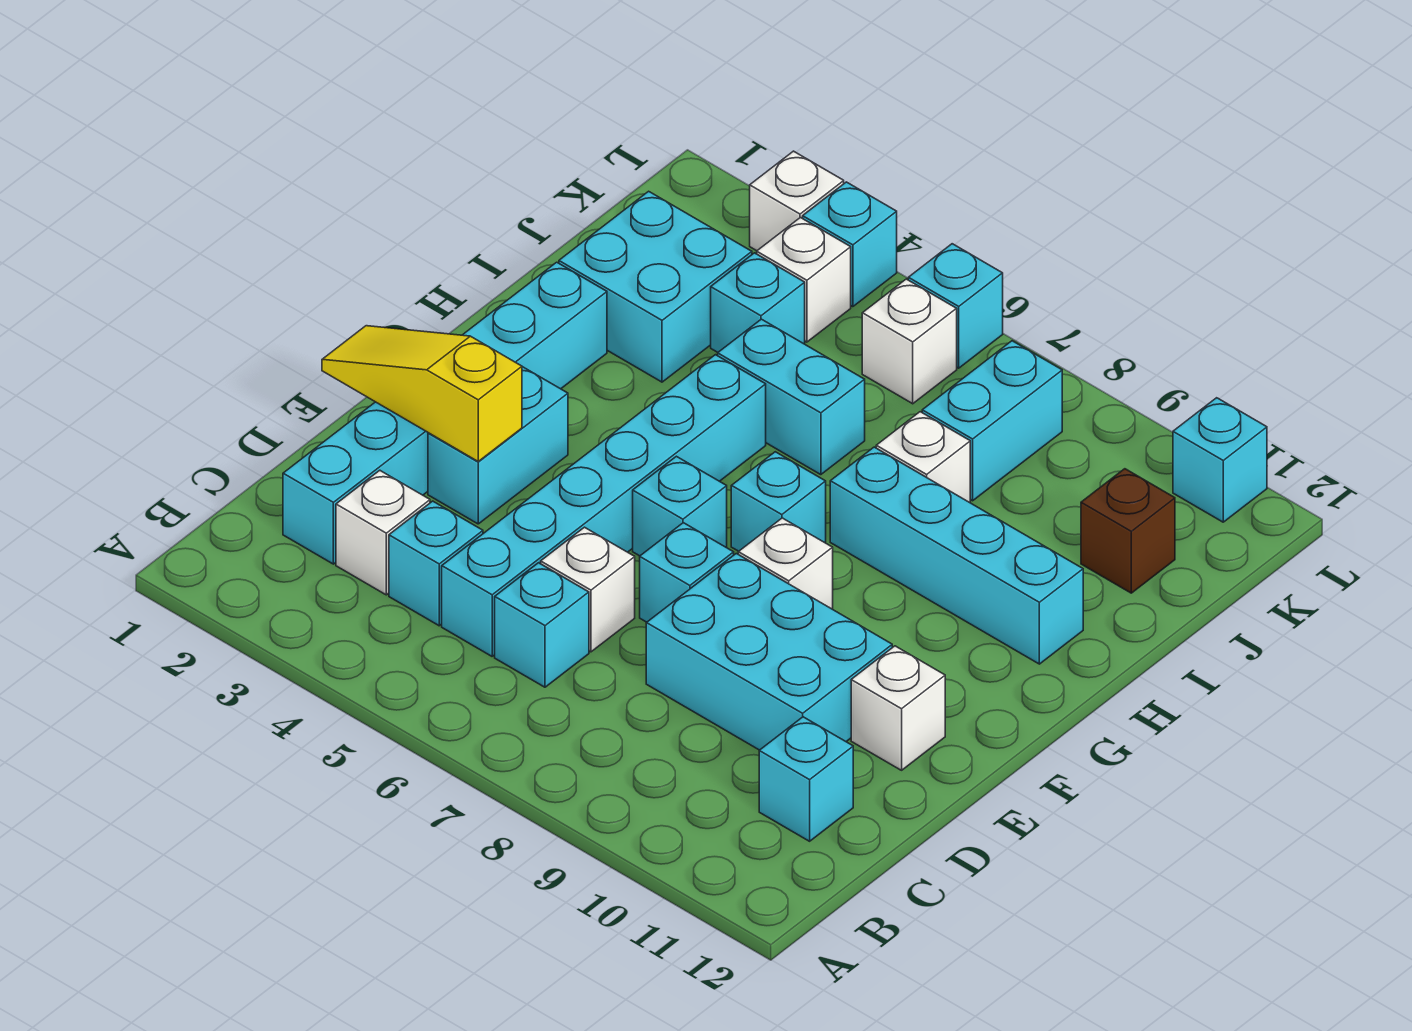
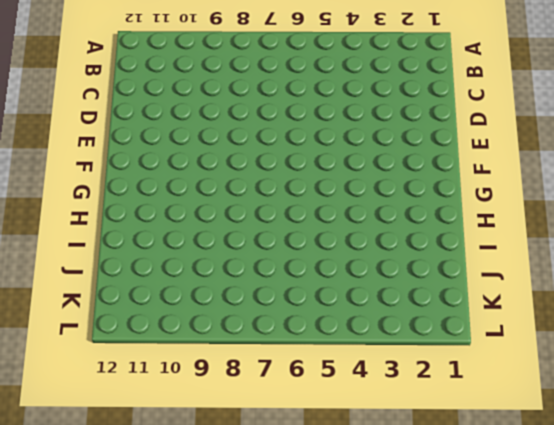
none -> cyan brick C2:H2 level 1
none -> white brick C3 level 1
none -> cyan brick C4 level 1

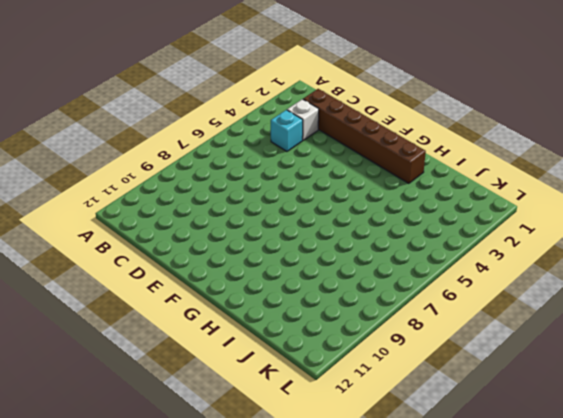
brown brick C2:H2 level 1 -> cyan brick C2:H2 level 1
none -> cyan brick C5:H5 level 1
none -> cyan brick C6 level 1
none -> cyan brick C11 level 1

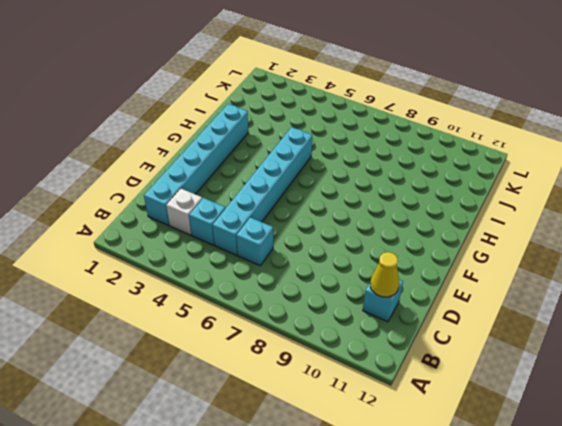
yellow cone C11 level 2 -> none
none -> white brick D6 level 1
none -> cyan brick D8:E10 level 1
none -> cyan brick E3:F3 level 1

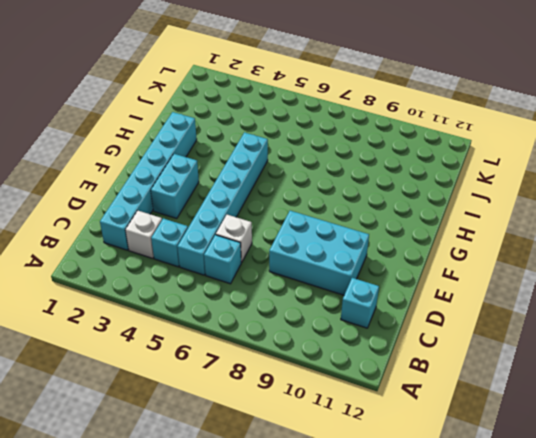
none -> cyan brick E7 level 1
none -> white brick E11 level 1
none -> cyan brick F6 level 1

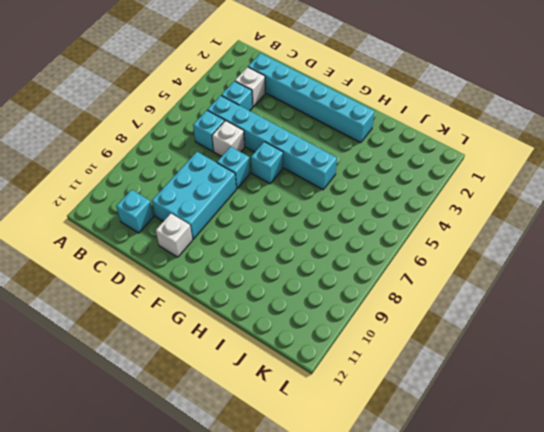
none -> cyan brick E3:F3 level 1
none -> white brick F8 level 1
none -> cyan brick G7 level 1

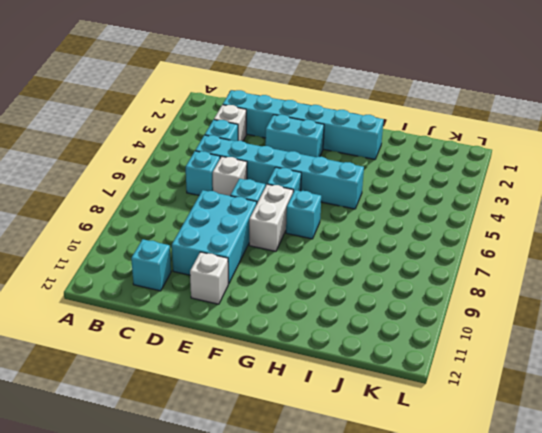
white brick F7:F8 level 1 -> white brick F8 level 1
none -> cyan brick H8:H11 level 1
none -> cyan brick I2:J3 level 1
none -> cyan brick I5:I6 level 1

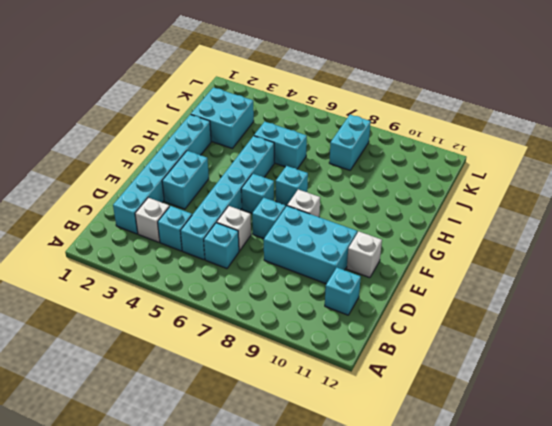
none -> cyan brick H8:H11 level 1
none -> white brick I8 level 1
none -> cyan brick J4 level 1

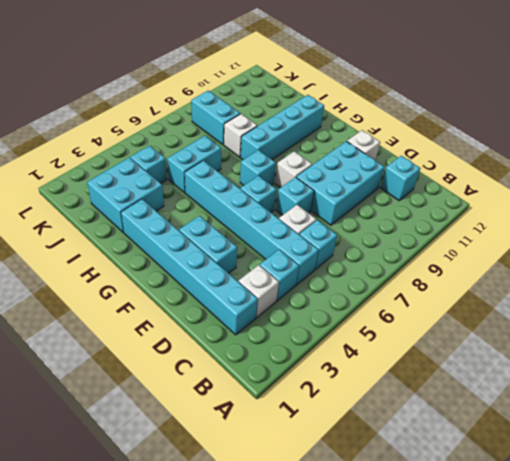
none -> brown brick J11 level 1
none -> white brick K4 level 1
none -> white brick K6 level 1

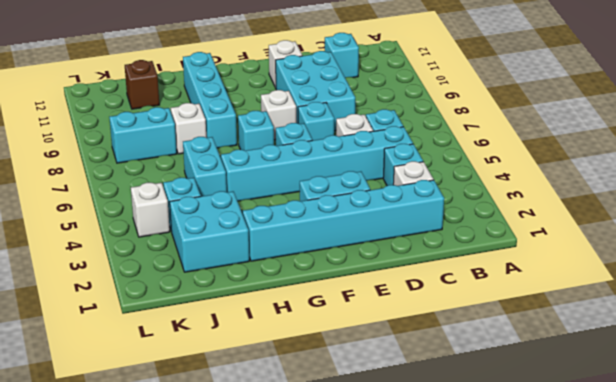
none -> white brick K6 level 1
none -> white brick L3 level 1
none -> cyan brick L4 level 1

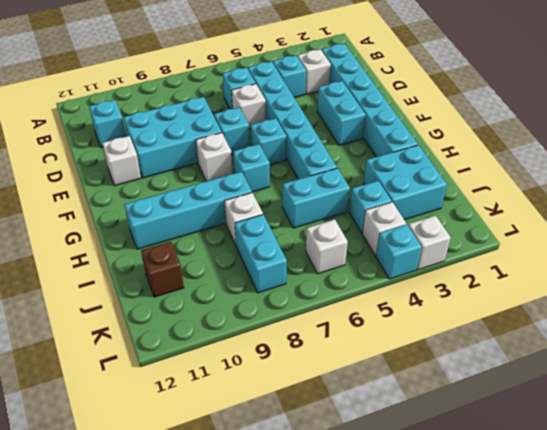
none -> cyan brick L6 level 1
none -> cyan brick L11 level 1
none -> yellow slope E1:E3 level 2 top 3

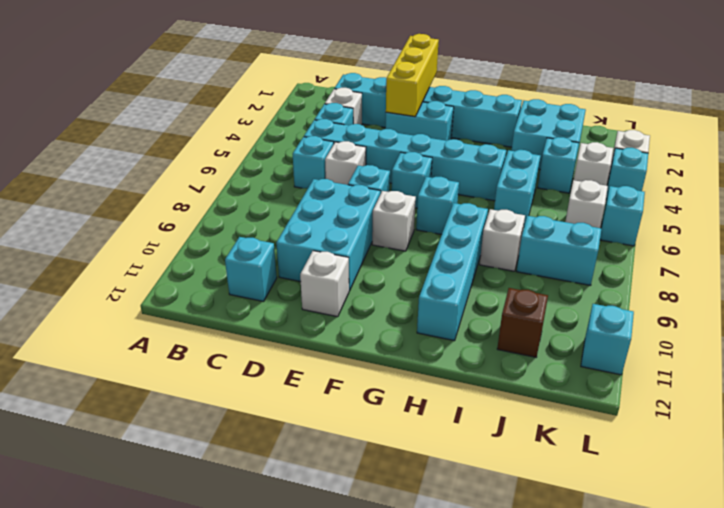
yellow brick E1:E3 level 2 -> yellow slope E1:E3 level 2 top 3

